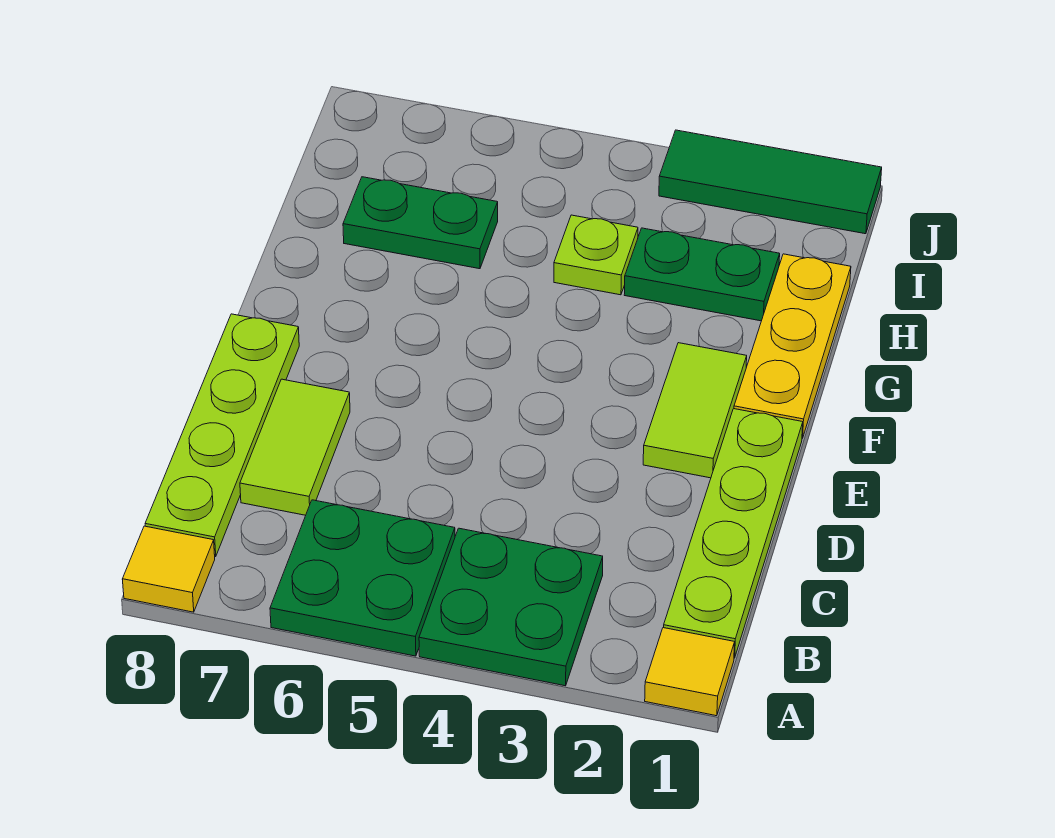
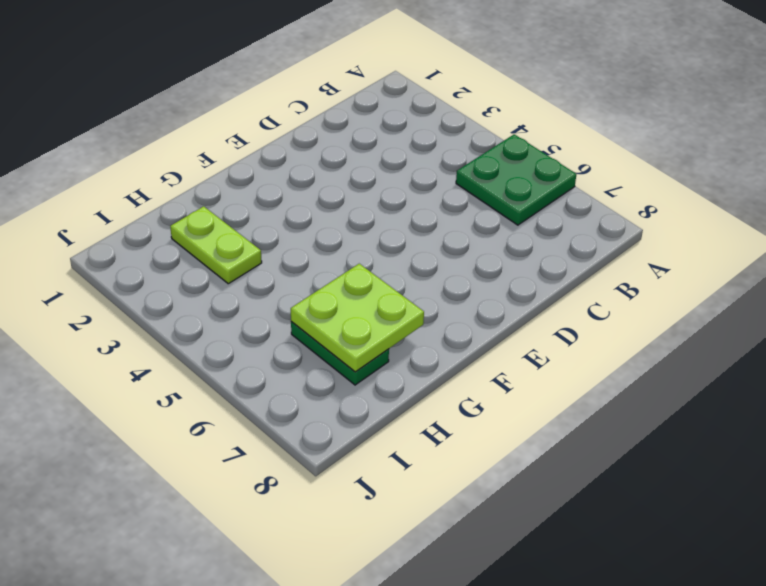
lime plate G6:H7 level 2 -> none
lime plate H2:H3 level 1 -> green plate H2:H3 level 1
none -> yellow tile A1 level 1
none -> green plate A3:B4 level 1
none -> yellow tile A8 level 1

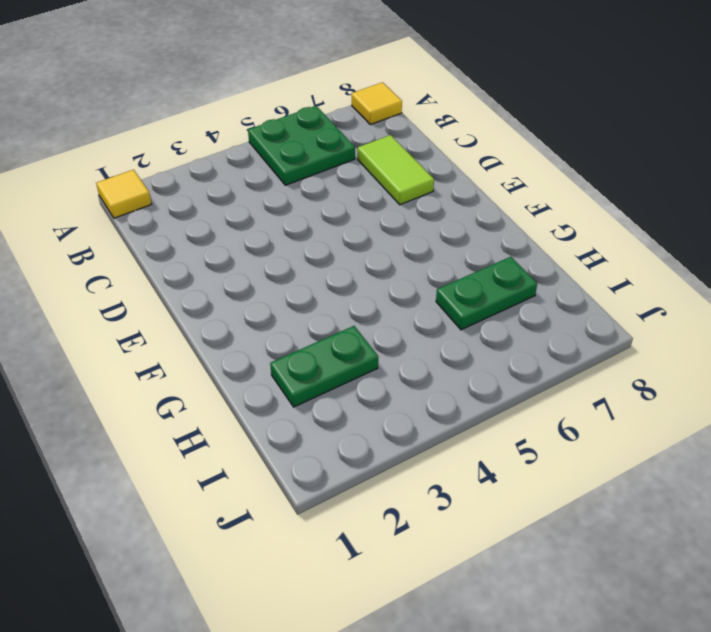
none -> green plate A3:B4 level 1
none -> lime plate B1:E1 level 1
none -> lime plate B8:E8 level 1

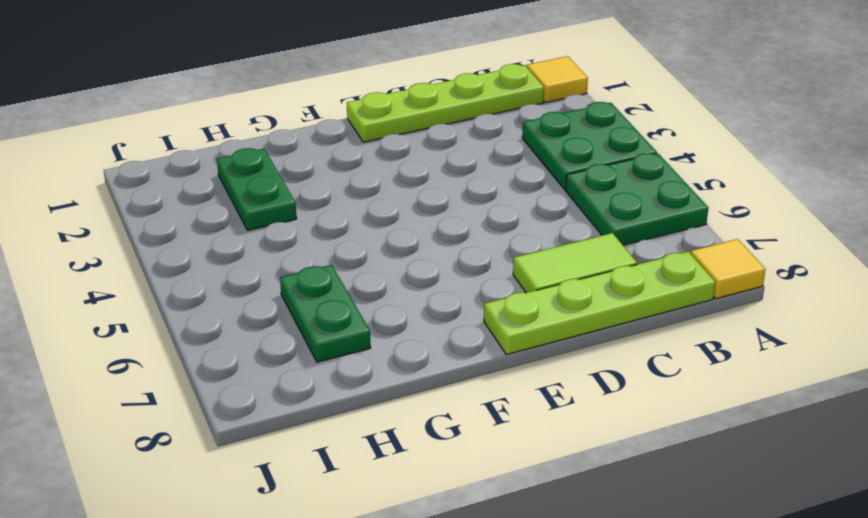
none -> lime tile E2:F2 level 1
none -> yellow plate F1:H1 level 1
none -> lime plate H4 level 1

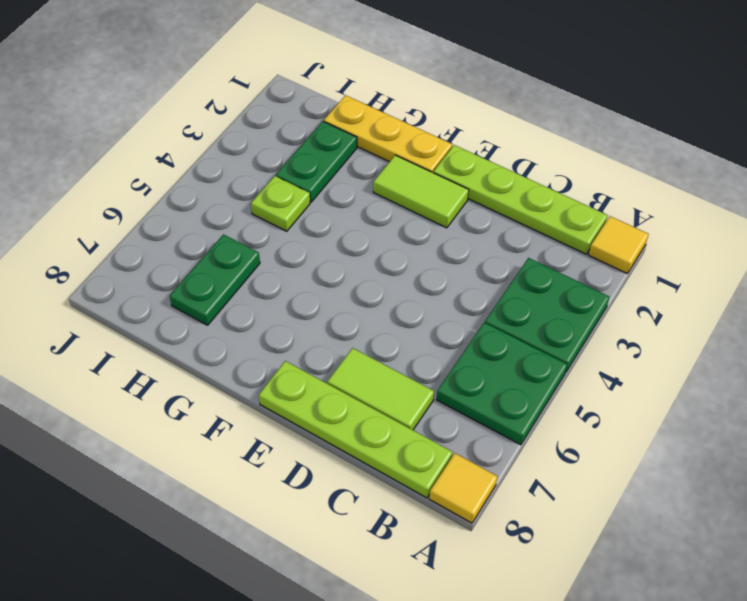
none -> green tile J1:J3 level 1

